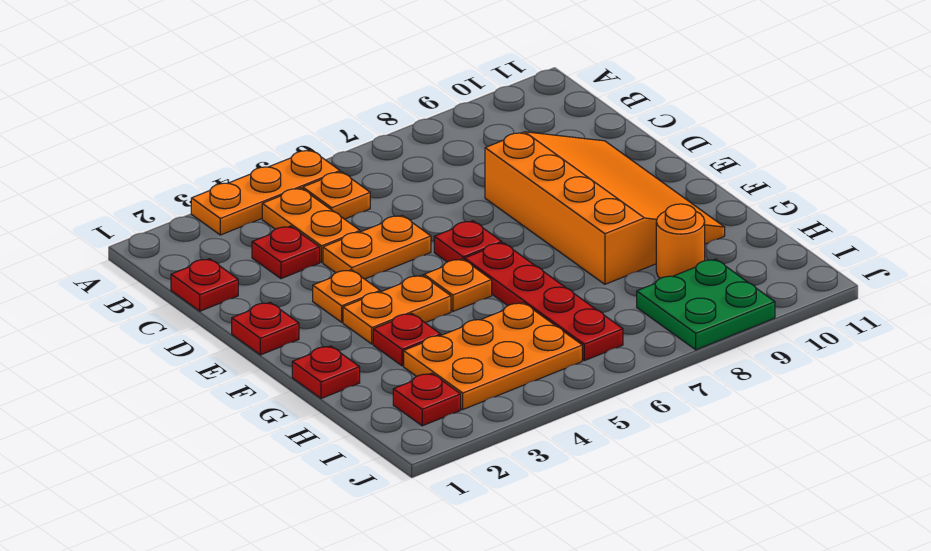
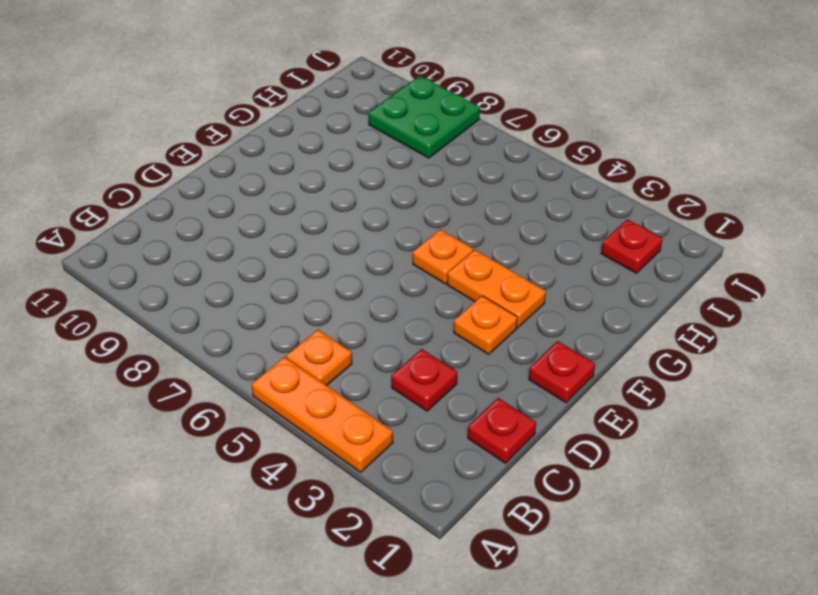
none -> orange plate B4:C4 level 1
none -> orange plate D4:D5 level 1
none -> orange slope D8:G10 level 1 top 8

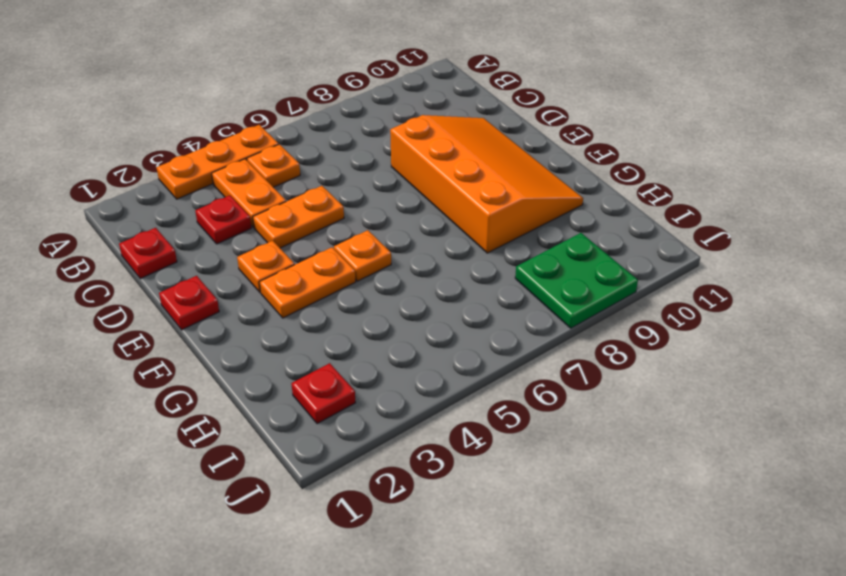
none -> red plate E6 level 1
none -> red plate F6:I6 level 1
none -> red plate G1 level 1

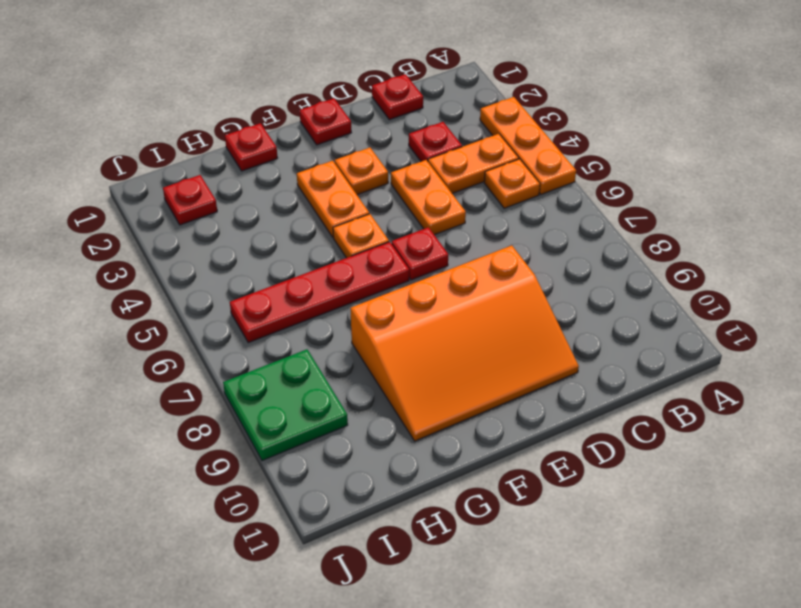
none -> red plate G3 level 1
none -> orange plate H3:I5 level 1
none -> orange round brick H9 level 1

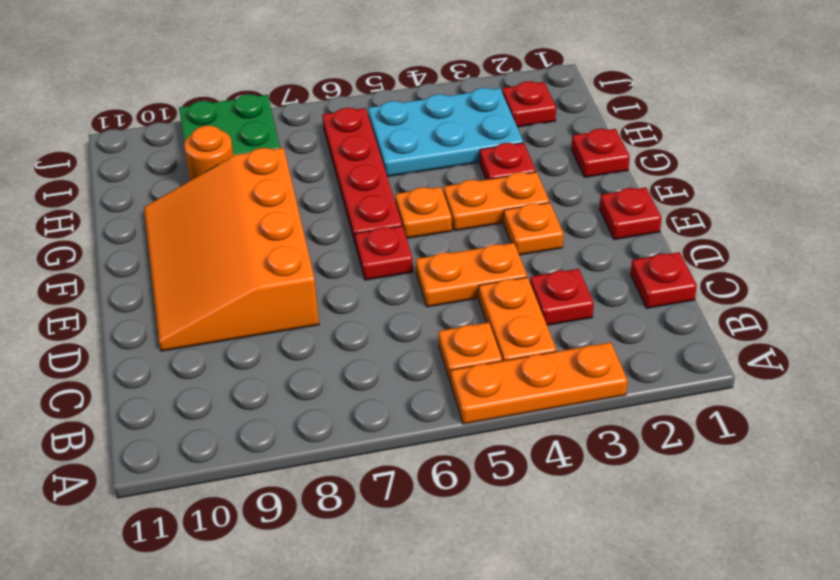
cyan plate H3:I5 level 1 -> orange plate H3:I5 level 1

